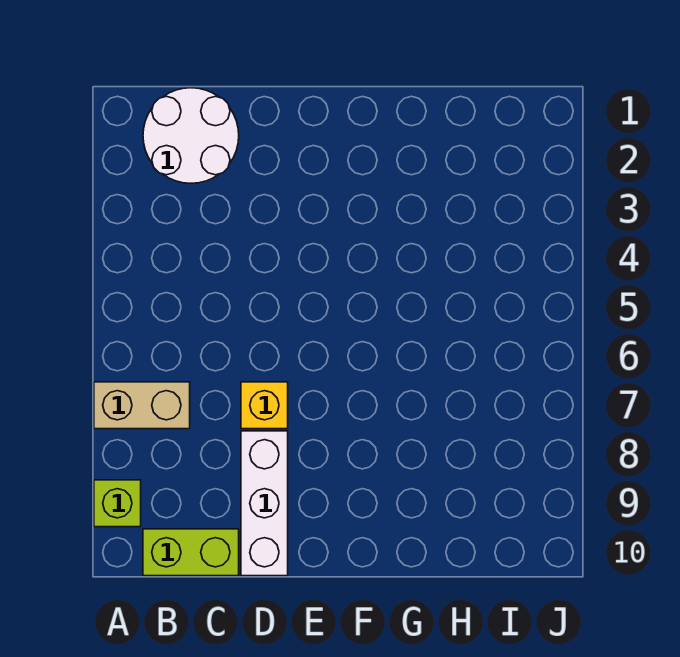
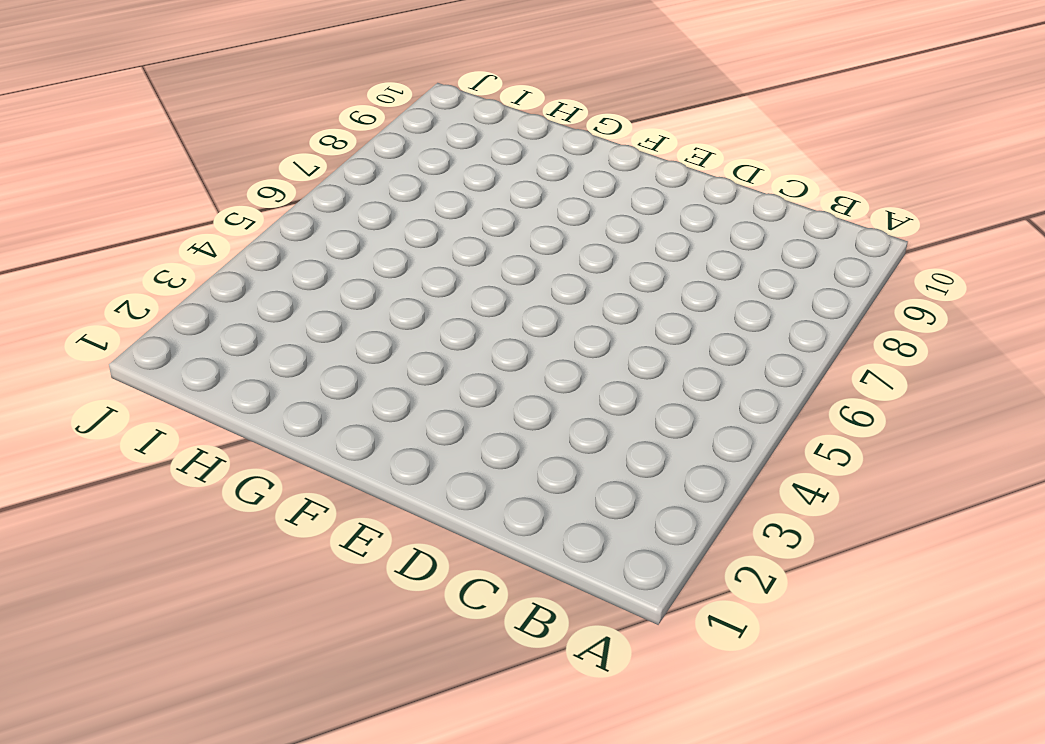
none -> tan brick A7:B7 level 1
none -> lime brick A9 level 1

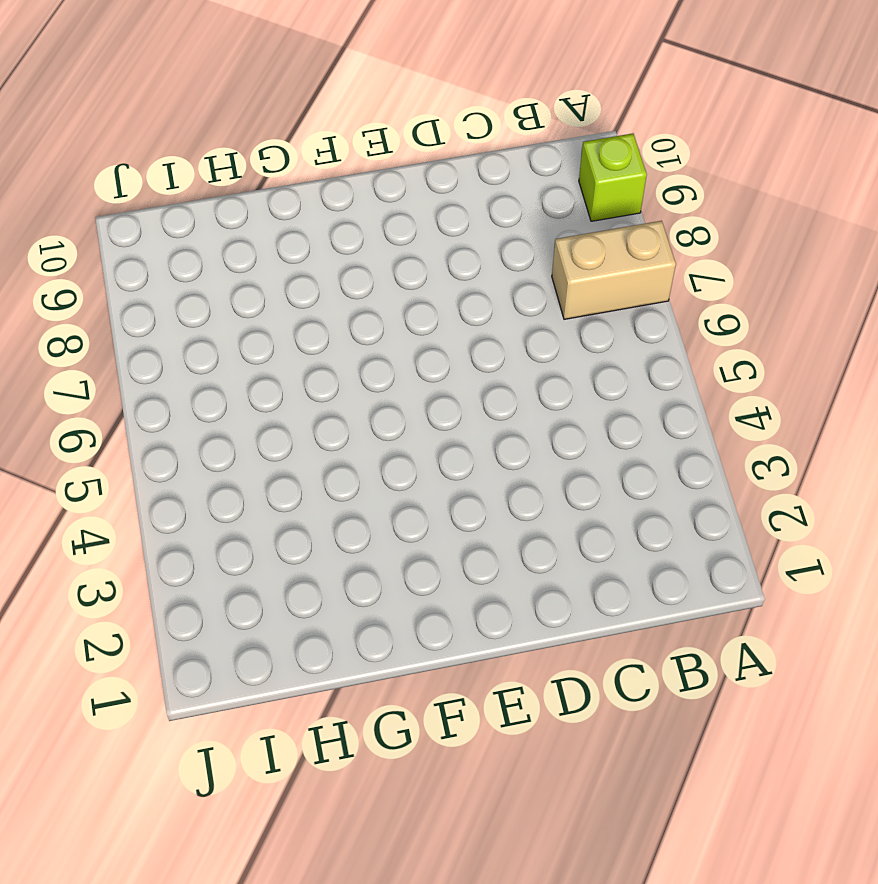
none -> white round brick B1:C2 level 1
none -> lime brick B10:C10 level 1

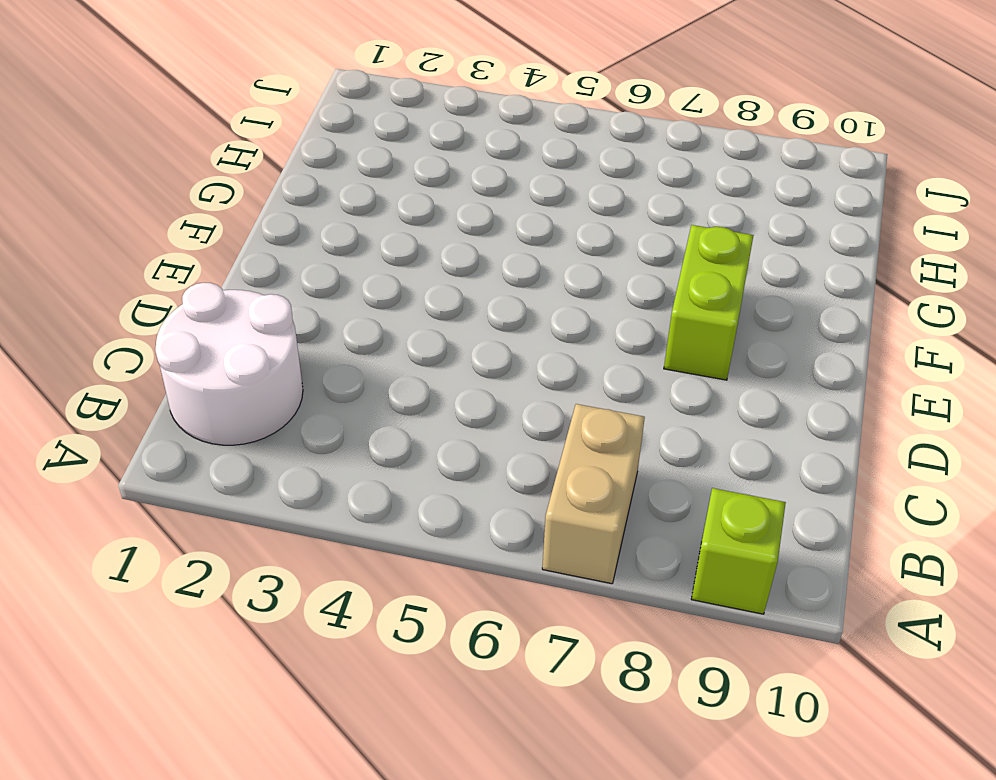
lime brick E8:F8 level 1 -> lime brick B10:C10 level 1
none -> yellow brick D7 level 1
none -> white brick D8:D10 level 1

